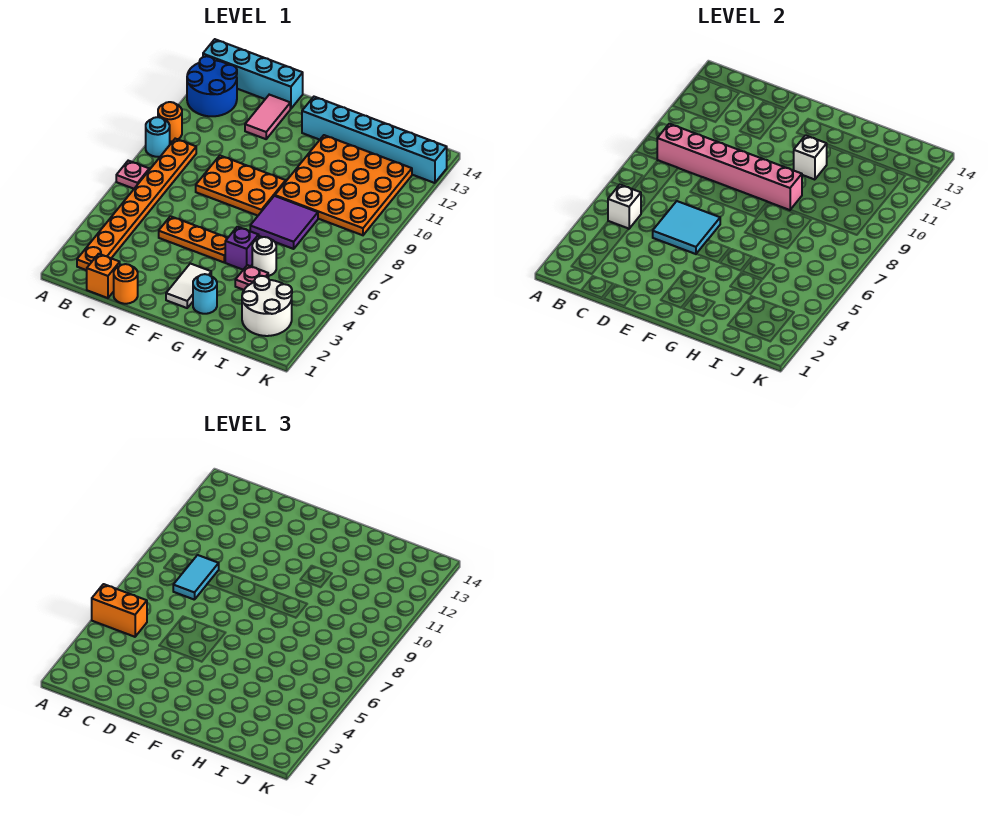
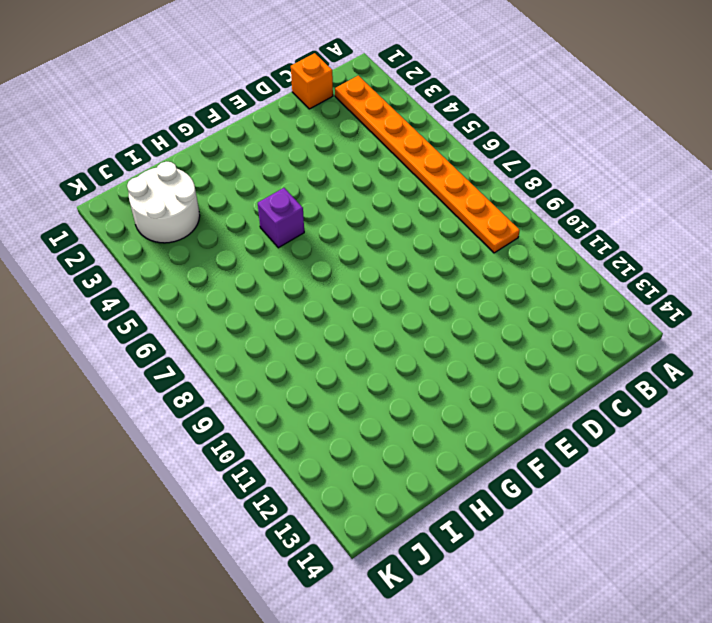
none -> pink plate A7 level 1
none -> cyan round brick A9 level 1
none -> orange round brick A10 level 1

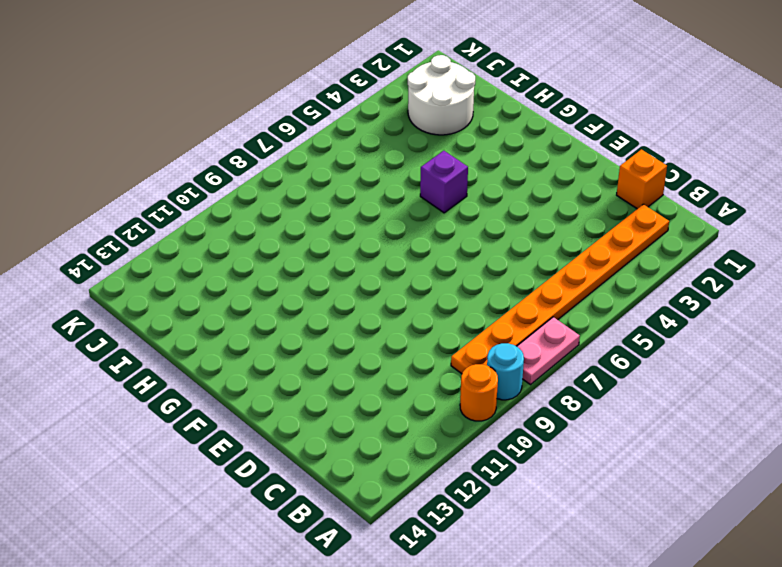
pink plate A7:A8 level 1 -> pink plate A7 level 1
none -> blue round brick A12:B13 level 1
none -> cyan brick A14:D14 level 1
none -> orange round brick D1 level 1

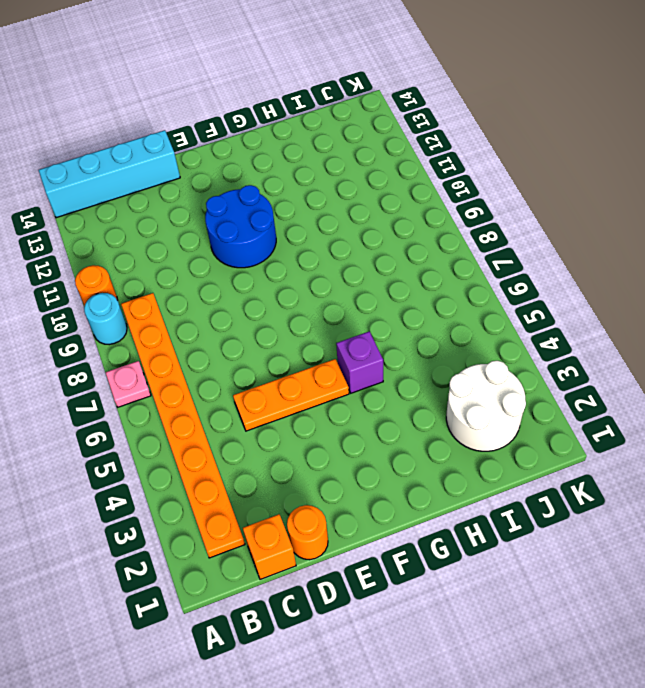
blue round brick E10:F11 level 1 -> blue round brick A12:B13 level 1
none -> orange plate D8:F9 level 1
none -> pink tile D12:D13 level 1
none -> white tile F2:F3 level 1

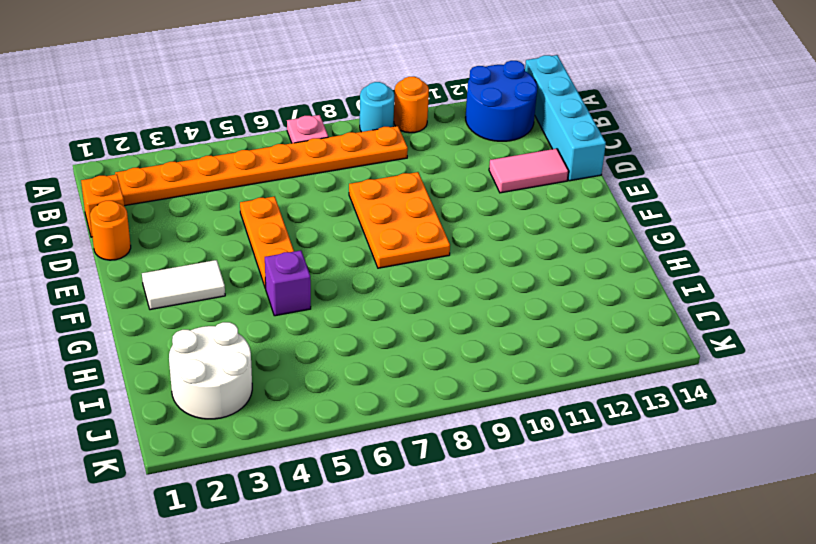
none -> cyan brick F13:K13 level 1
none -> cyan round brick G2 level 1
none -> purple tile G7:H8 level 1

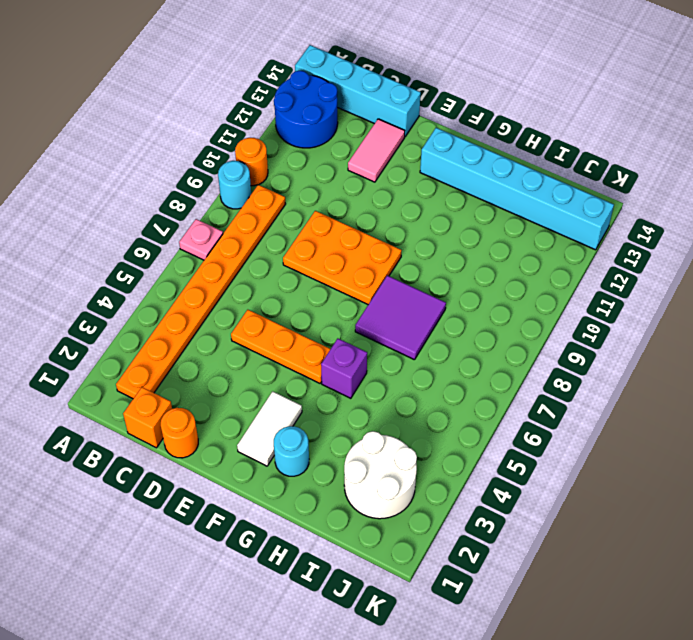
none -> orange plate G9:J12 level 1
none -> pink plate H4 level 1
none -> white round brick H5 level 1

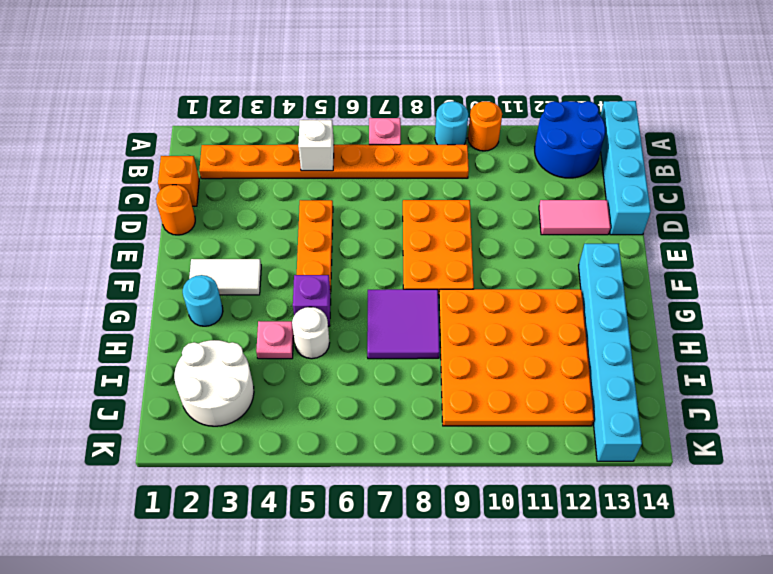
none -> pink brick B9:G9 level 2
none -> cyan tile D5:E6 level 2
none -> white brick G11 level 2

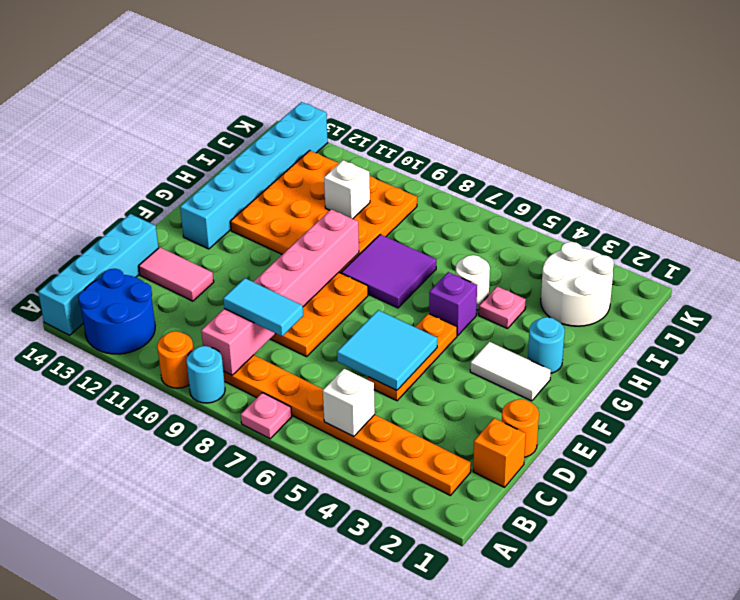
white brick I10 level 2 -> white brick G11 level 2
none -> orange brick A5:B5 level 3

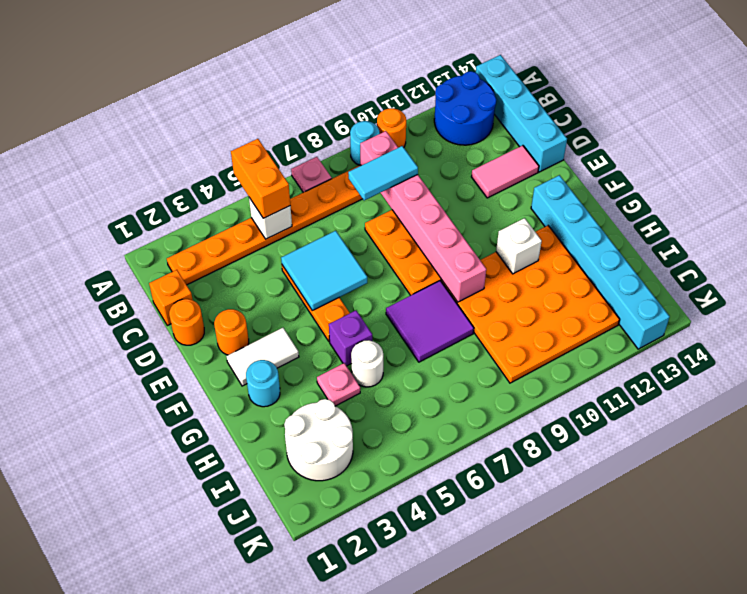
orange round brick E2 level 1 -> none

